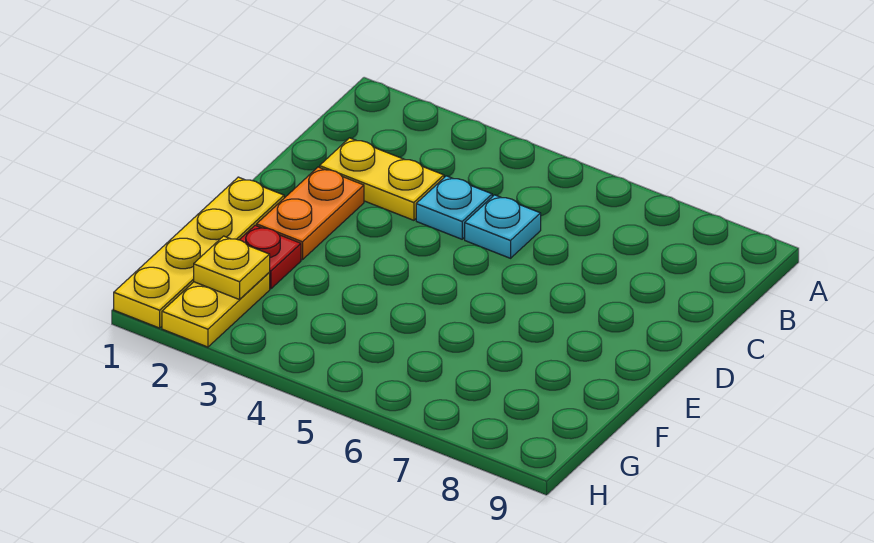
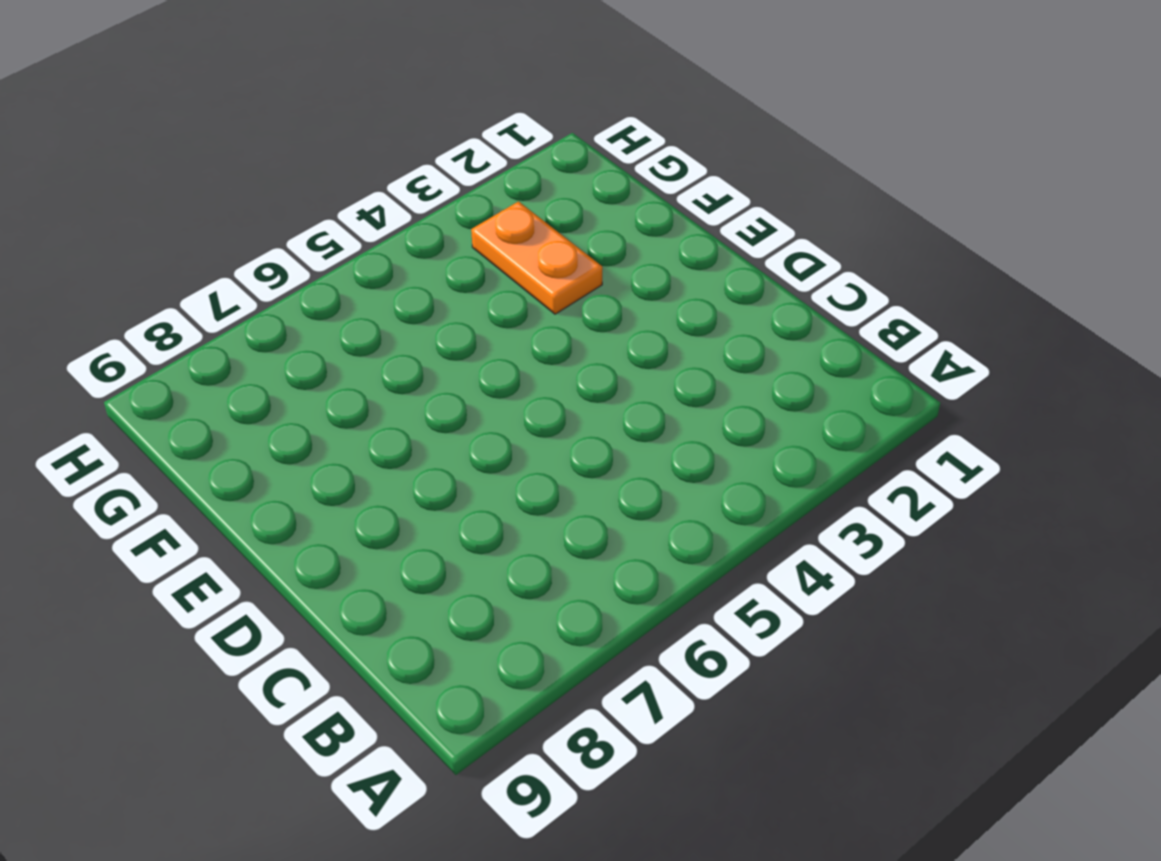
orange plate F3:G3 level 1 -> orange plate D2:E2 level 1
none -> yellow plate C2:C3 level 1
none -> cyan plate C4 level 1

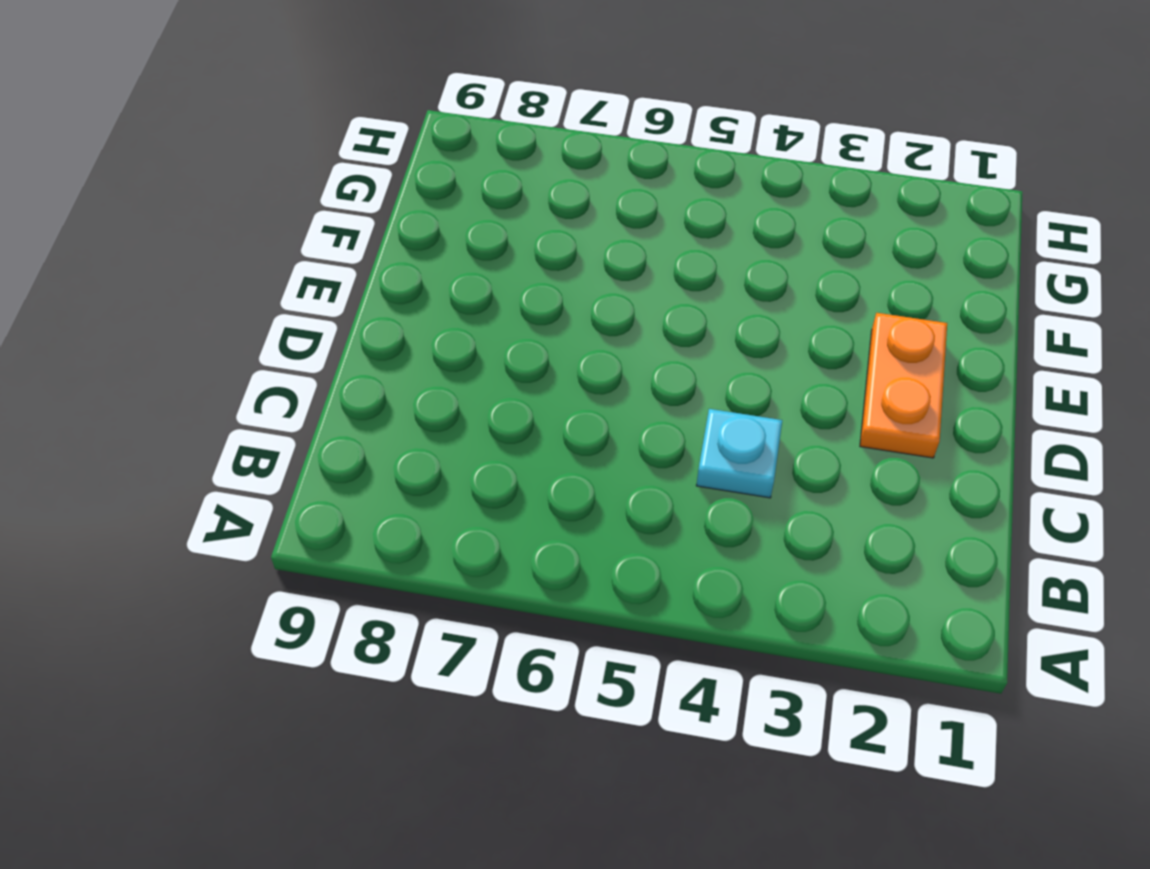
none -> yellow plate C2:C3 level 1
none -> cyan plate C5 level 1

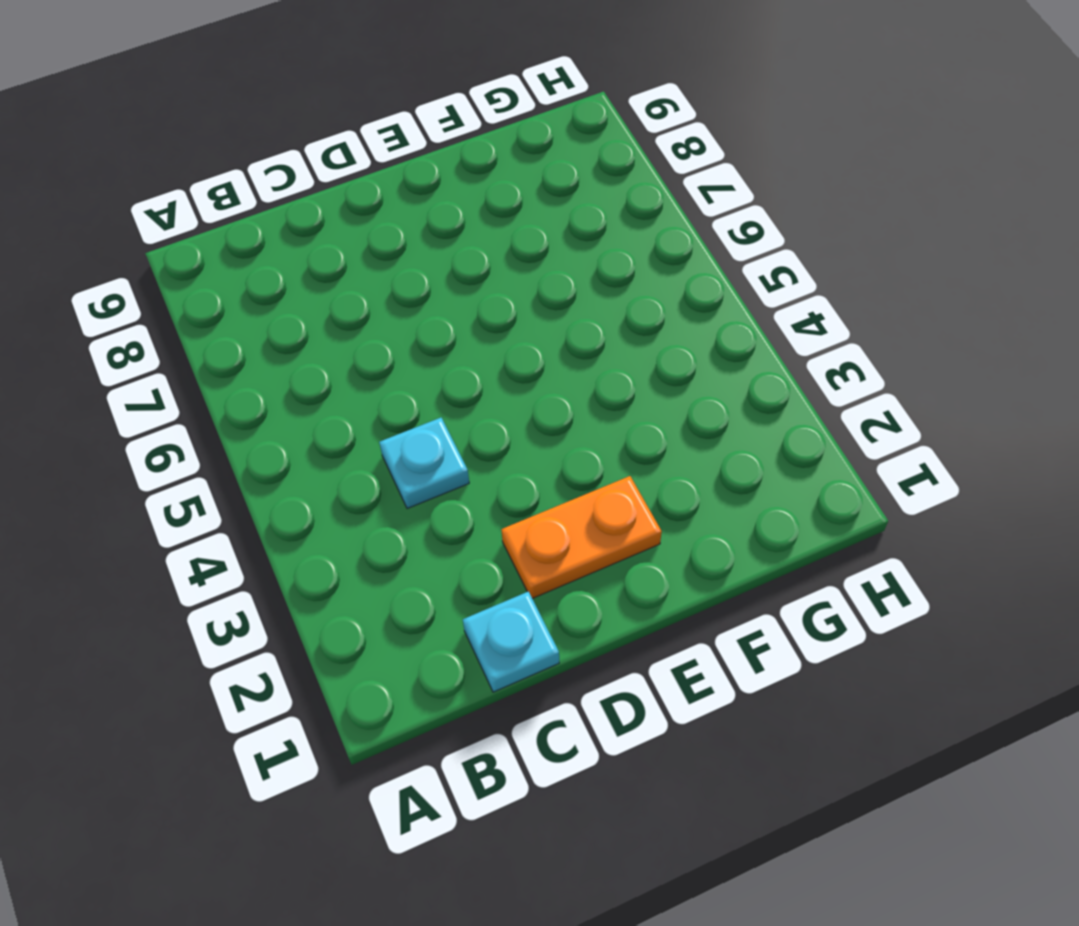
cyan plate C1 level 1 -> cyan plate C5 level 1
none -> yellow plate C2:C3 level 1
none -> yellow plate E1:H1 level 1

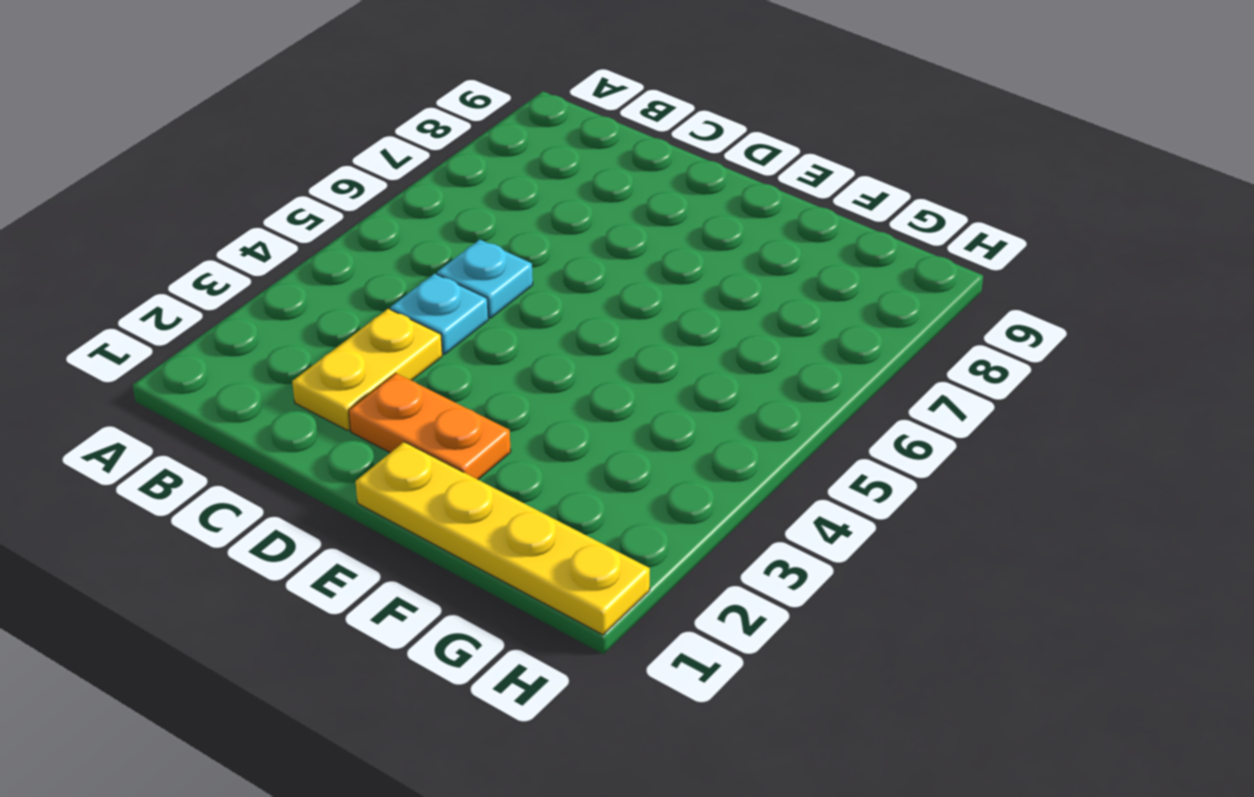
none -> red plate F2 level 1
none -> yellow plate G2:H2 level 1

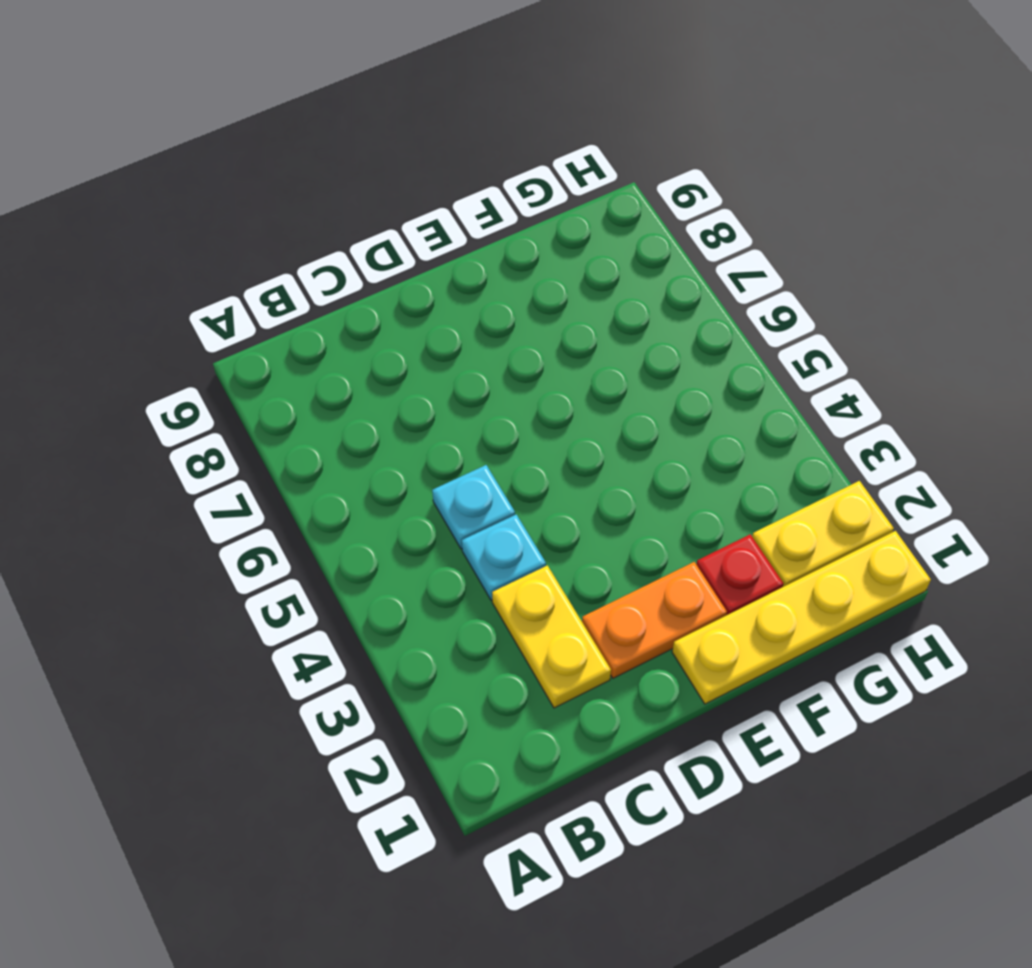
none -> yellow plate G2 level 2

